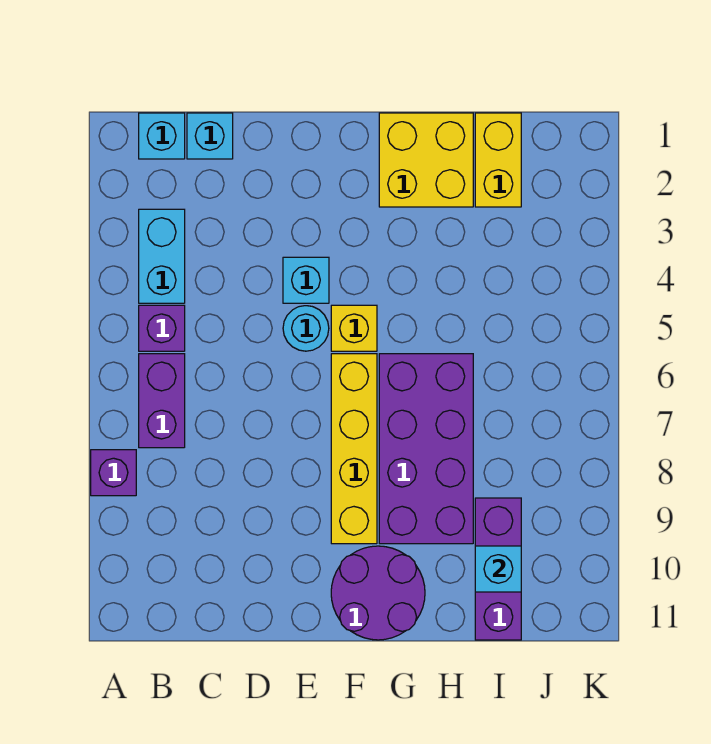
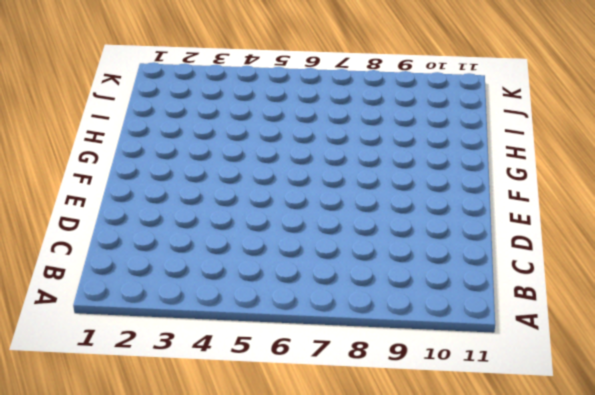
none -> purple brick A8 level 1
none -> cyan brick B1 level 1
none -> cyan brick B3:B4 level 1

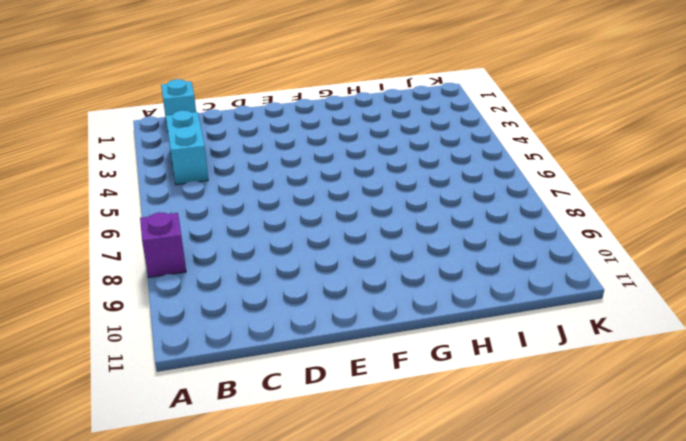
none -> purple brick B5 level 1
none -> purple brick B6:B7 level 1
none -> cyan brick C1 level 1

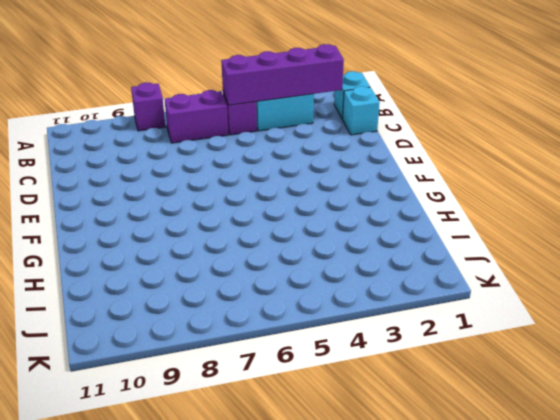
purple brick B2:B5 level 2 -> none
none -> cyan brick E4 level 1
none -> cyan round brick E5 level 1
none -> yellow brick F5 level 1

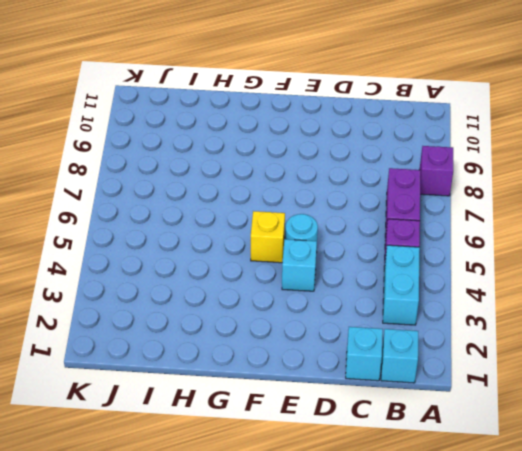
none -> yellow brick F6:F9 level 1
none -> purple round brick F10:G11 level 1
none -> yellow brick G1:H2 level 1

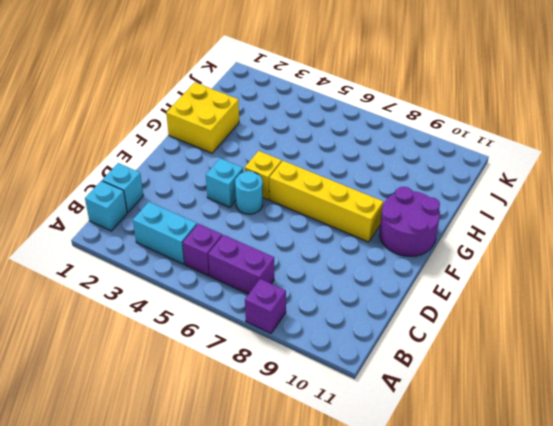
none -> purple brick G6:H9 level 1
none -> yellow brick I1:I2 level 1
none -> purple brick I9:I11 level 1

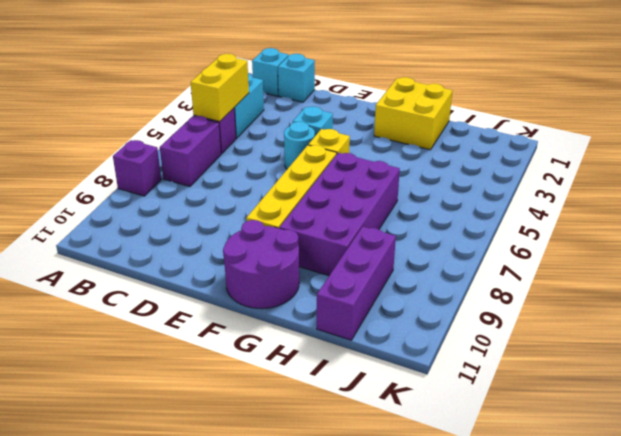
yellow brick B4:B5 level 2 -> yellow brick I1:I2 level 1
none -> cyan brick I10 level 2

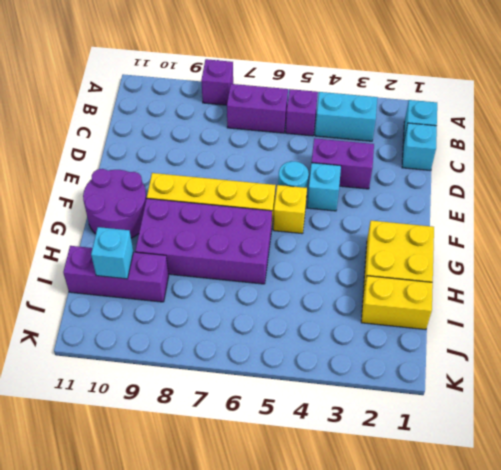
purple brick D3:D4 level 1 -> none

